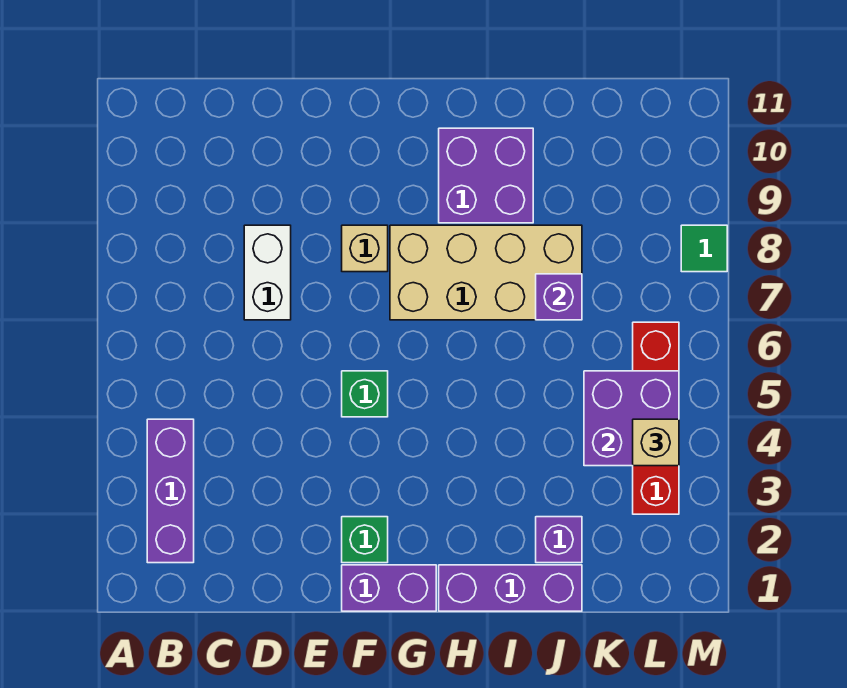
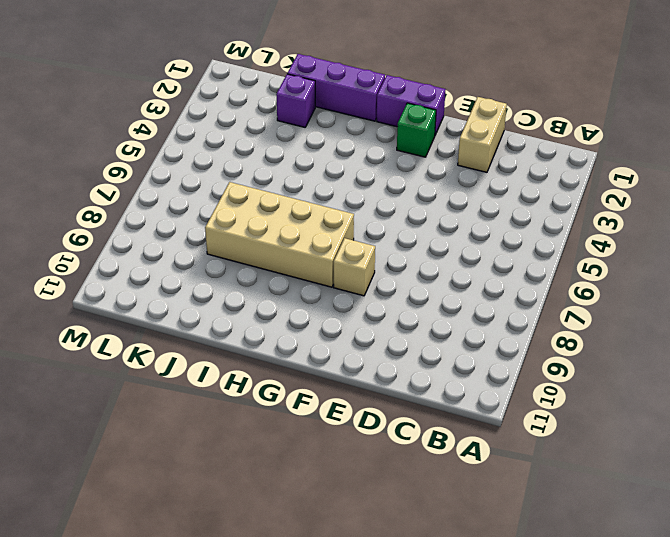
tan brick D1:D2 level 1 -> none
none -> purple brick B2:B4 level 1
none -> white brick D7:D8 level 1
none -> green brick F5 level 1

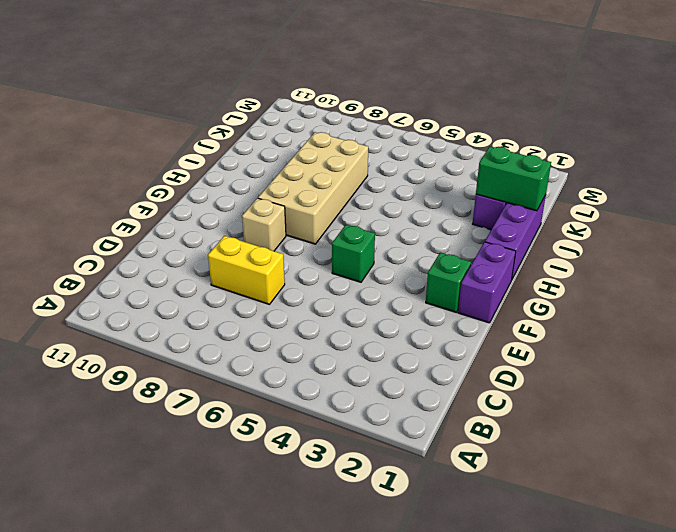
yellow brick D7:D8 level 1 -> white brick D7:D8 level 1
green brick J1:J2 level 2 -> none
none -> purple brick B2:B4 level 1
none -> purple brick H9:I10 level 1
none -> red brick L3:L6 level 1

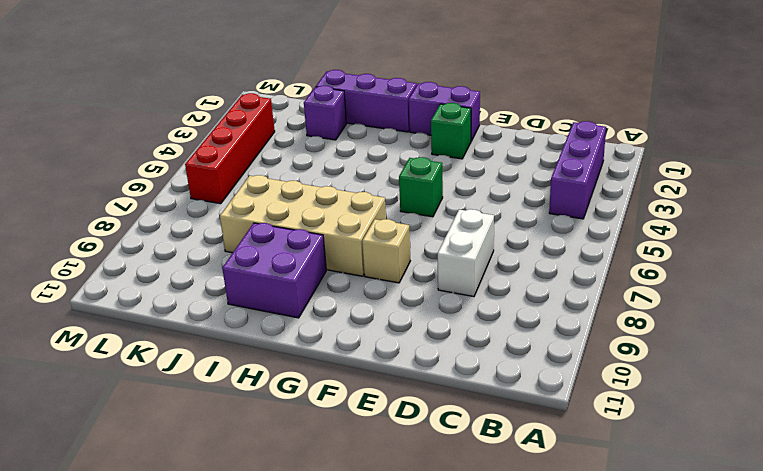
none -> green tile M8 level 1
none -> purple brick J7 level 2
none -> purple brick K4:L5 level 2

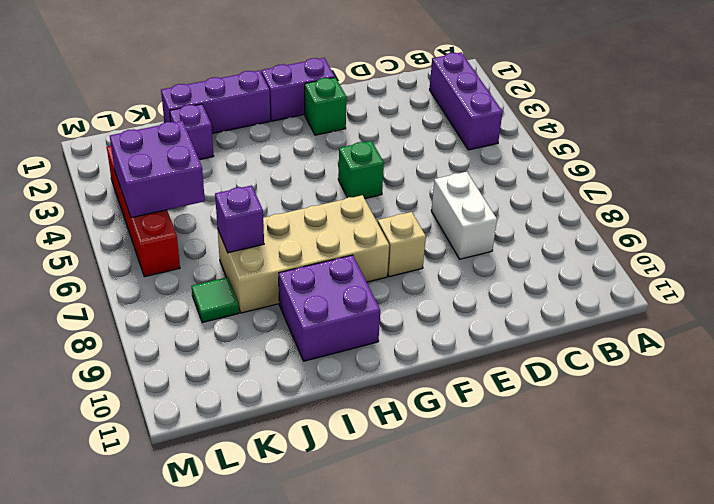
green tile K8 level 1 -> green tile M8 level 1
none -> tan brick L4 level 3

